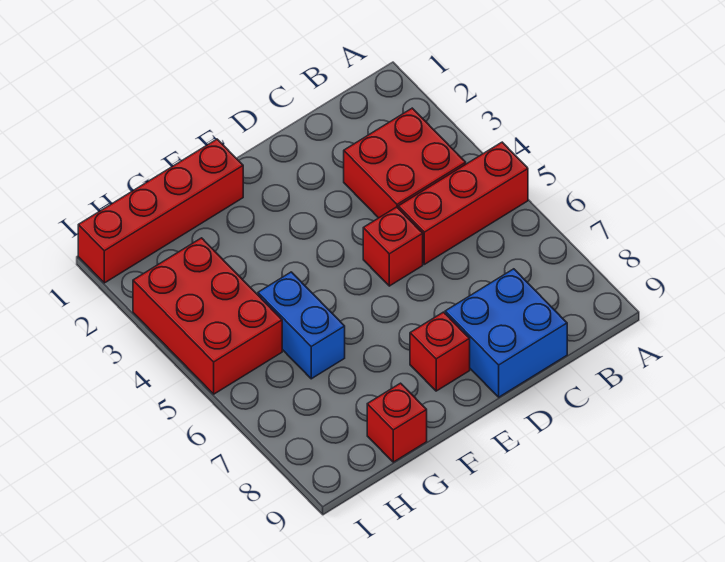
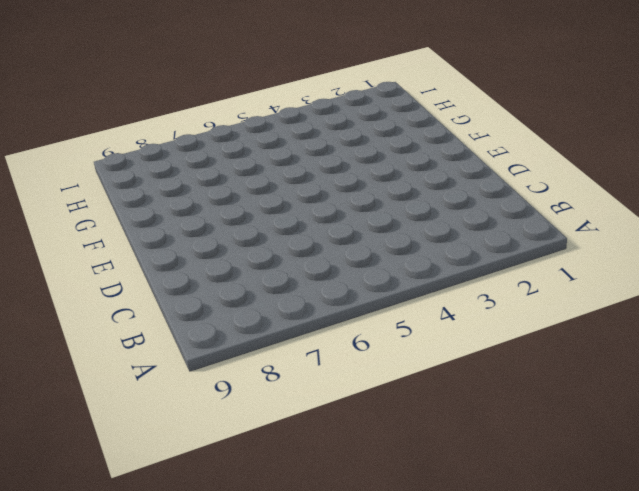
none -> red brick A5:C5 level 1
none -> red brick B3:C4 level 1

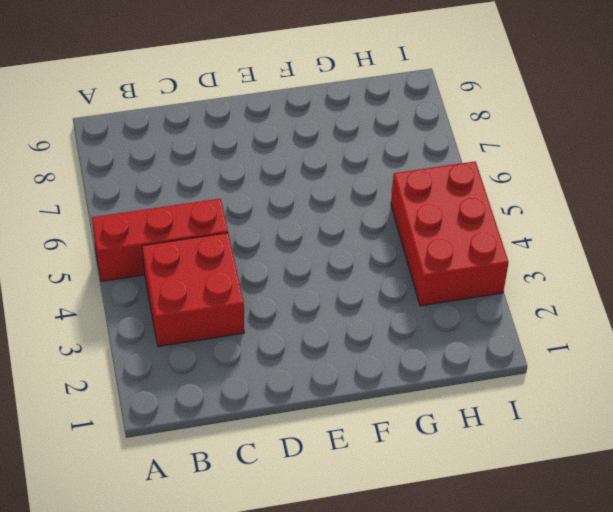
none -> blue brick C8:D9 level 1
none -> red brick D5 level 1

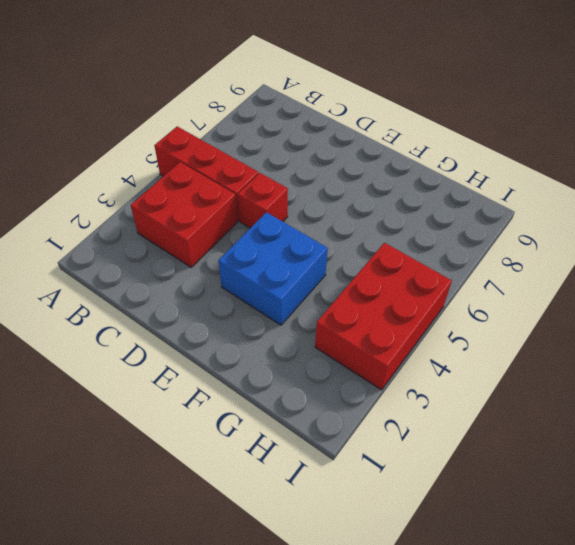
blue brick E3:F4 level 1 -> blue brick C8:D9 level 1
none -> red brick E8 level 1
none -> red brick F1:I1 level 1

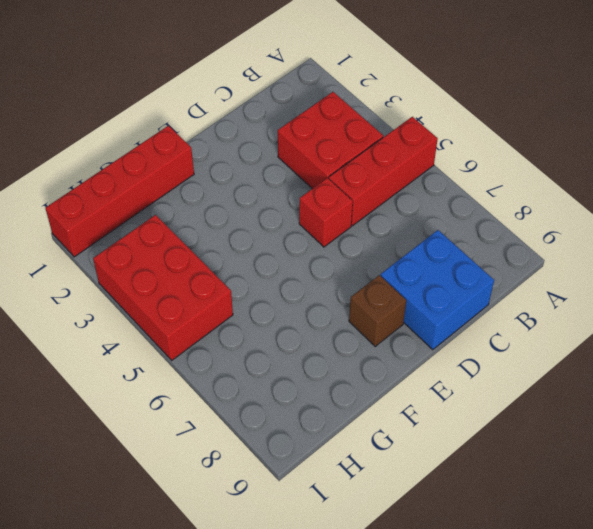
brown brick E8 level 1 -> red brick E8 level 1
none -> blue brick G5:G6 level 1
none -> red brick G9 level 1

